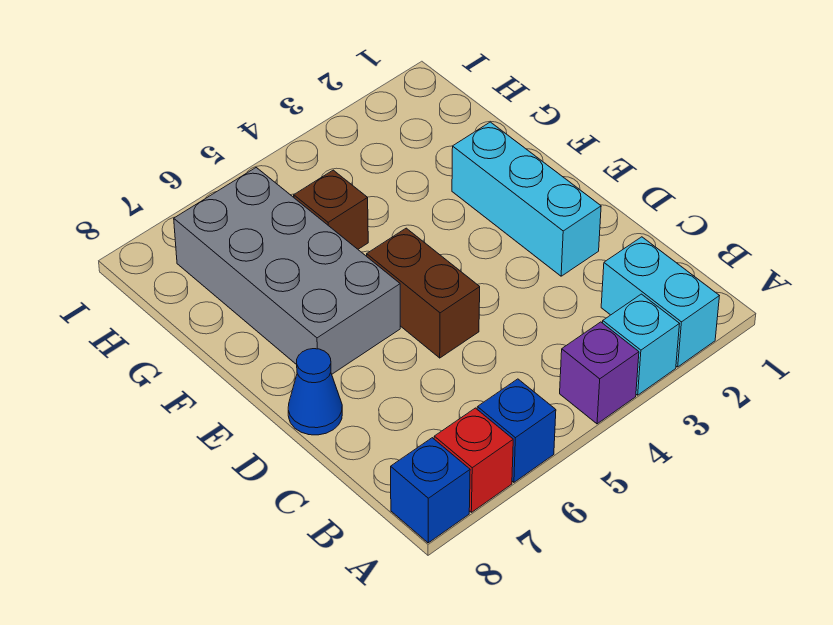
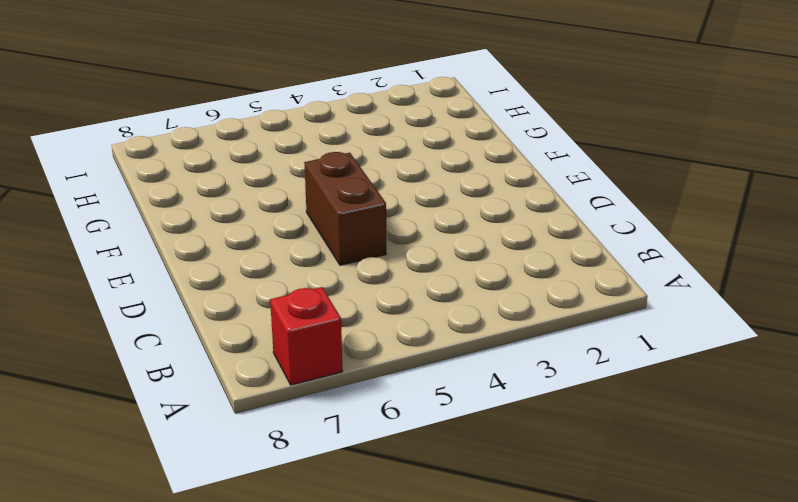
none -> cyan brick A2:B2 level 1
none -> cyan brick A3 level 1

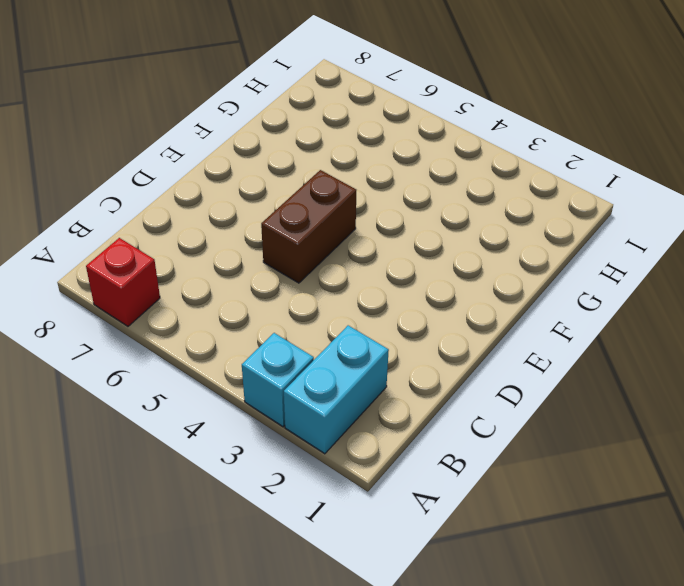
none -> purple brick A4 level 1
none -> blue brick A6 level 1

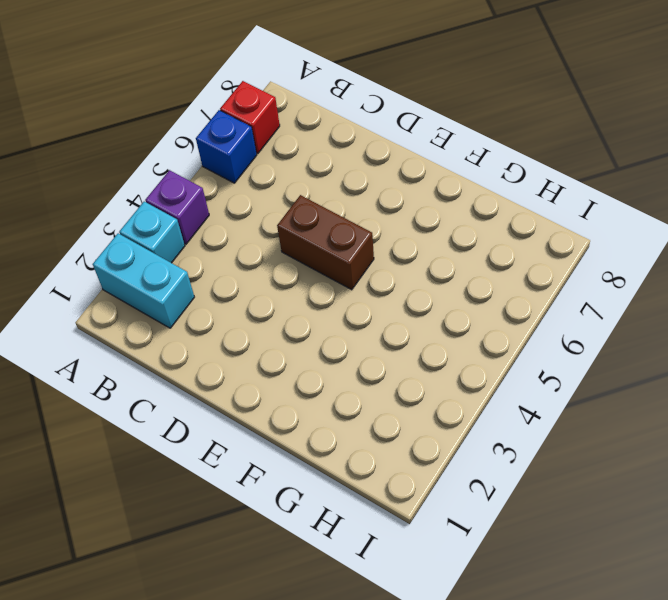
none -> blue brick A8 level 1
none -> cyan brick D2:F2 level 1

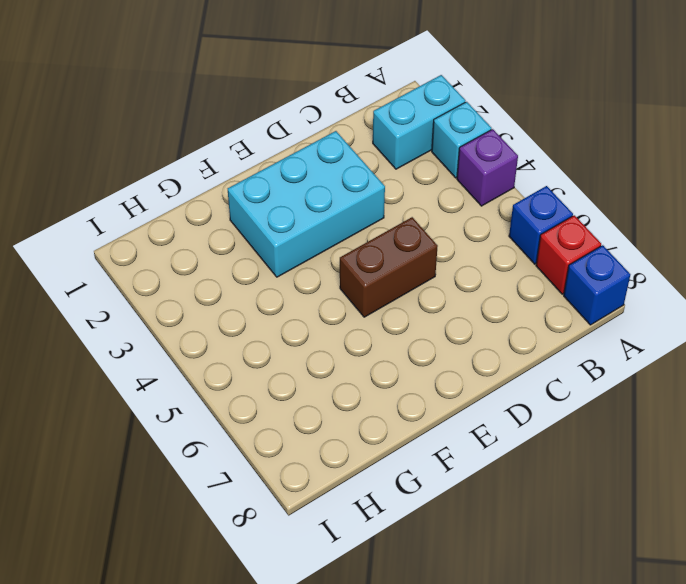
cyan brick D2:F3 level 1 -> cyan brick D2:F2 level 1
none -> blue cone D8 level 1
none -> grey brick E6:H7 level 1

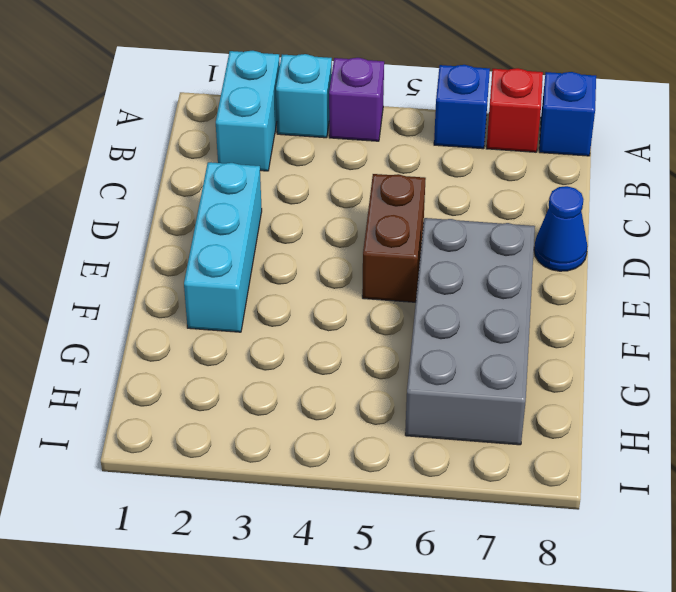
none -> brown brick G5 level 1

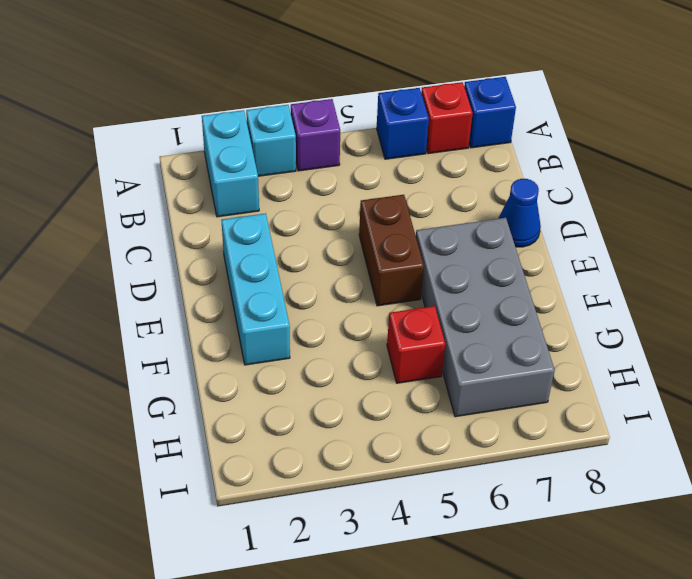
red brick G5 level 1 -> brown brick G5 level 1

